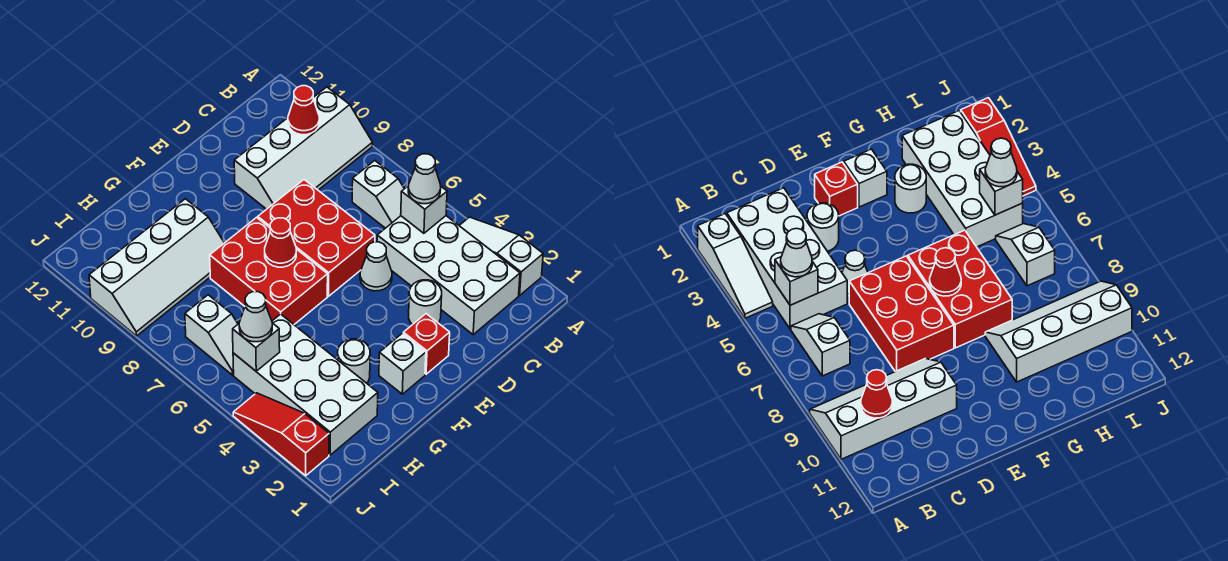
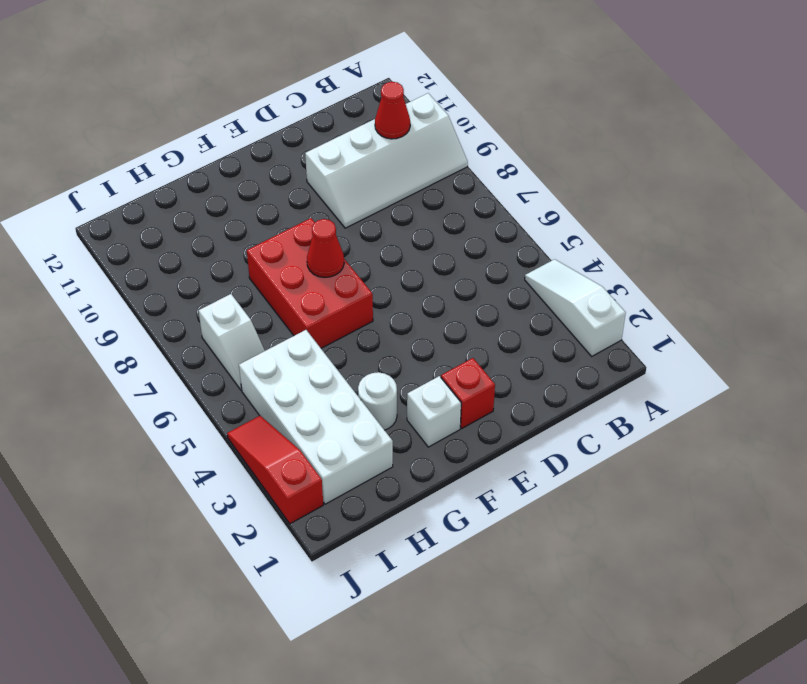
none -> white brick B2:C5 level 1
none -> white slope B6:B7 level 1 top 7
none -> white round brick D3 level 1

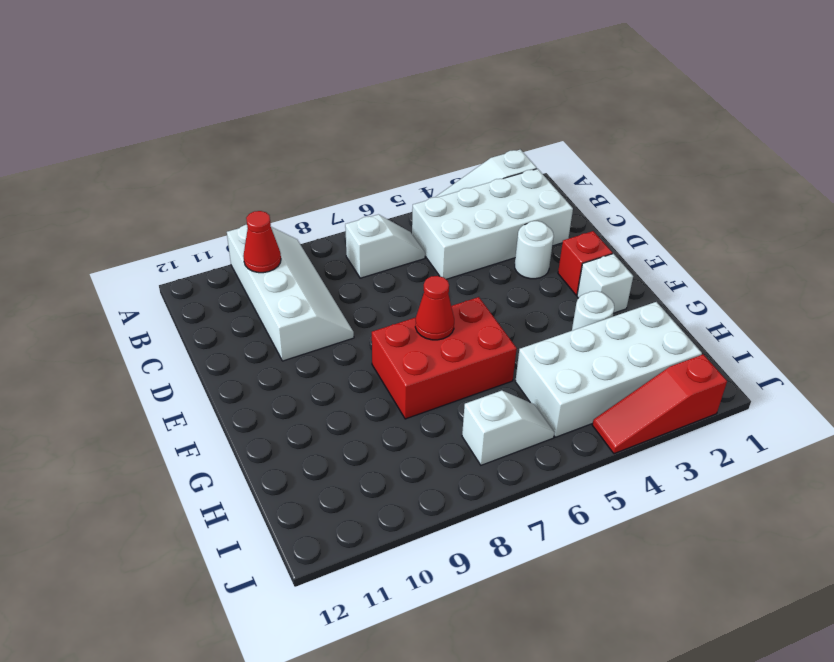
none -> white cone D5 level 1
none -> red brick D6:E8 level 1
none -> white slope G9:J10 level 1 top 10

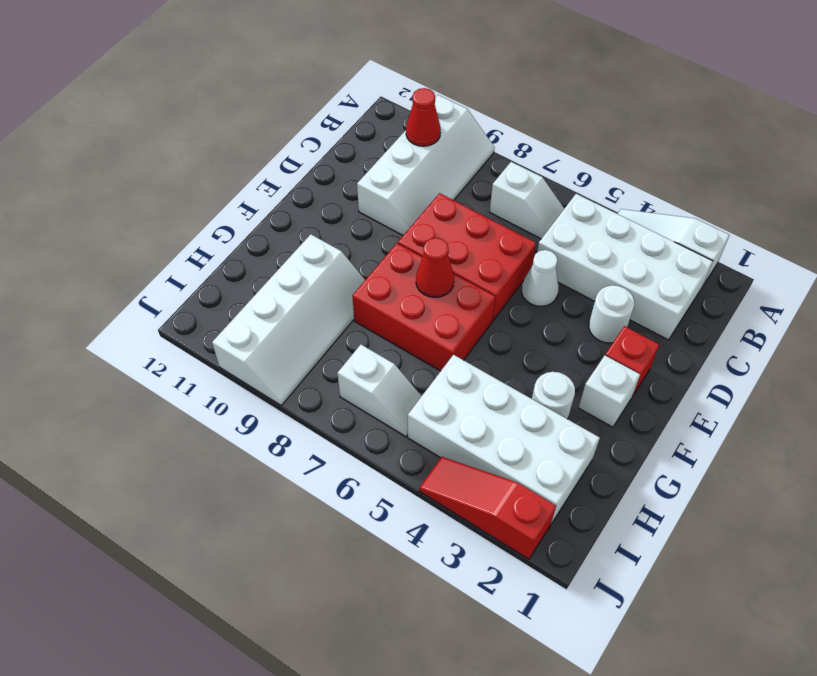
none -> white brick B5 level 2
none -> white brick I5 level 2
none -> white cone B5 level 3

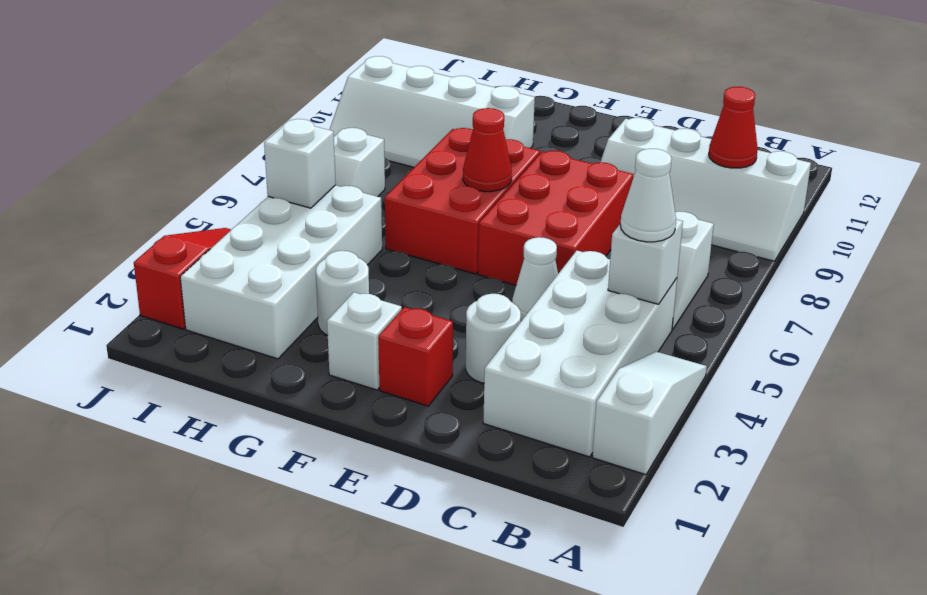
none -> white cone I5 level 3

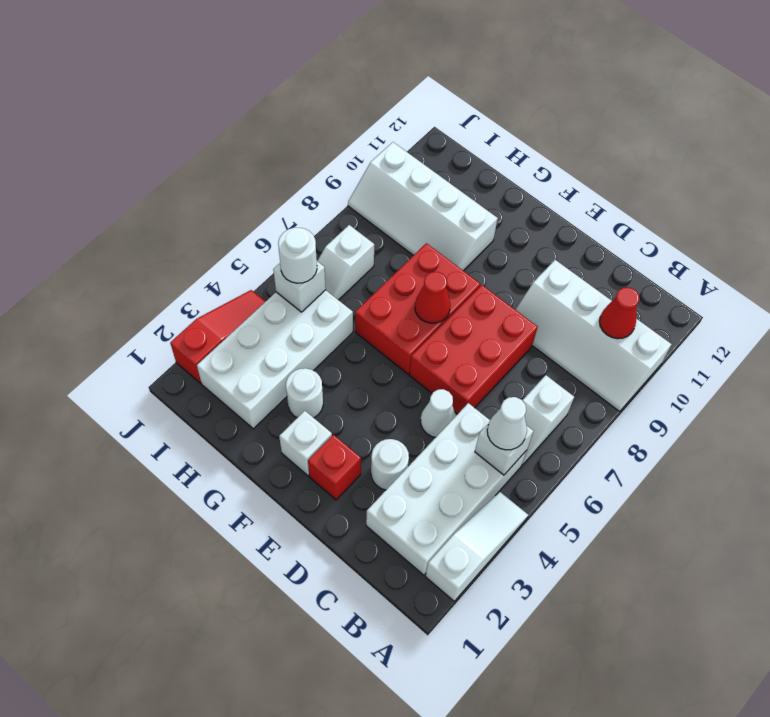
white round brick I5 level 3 -> white cone I5 level 3

